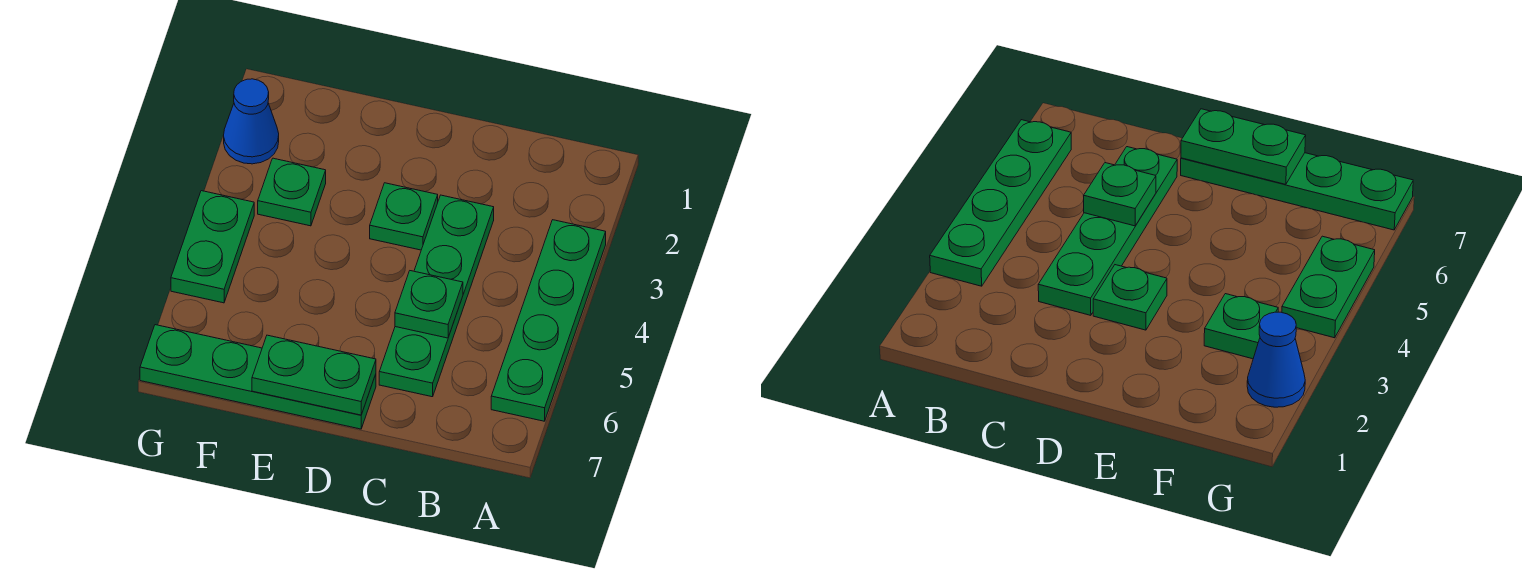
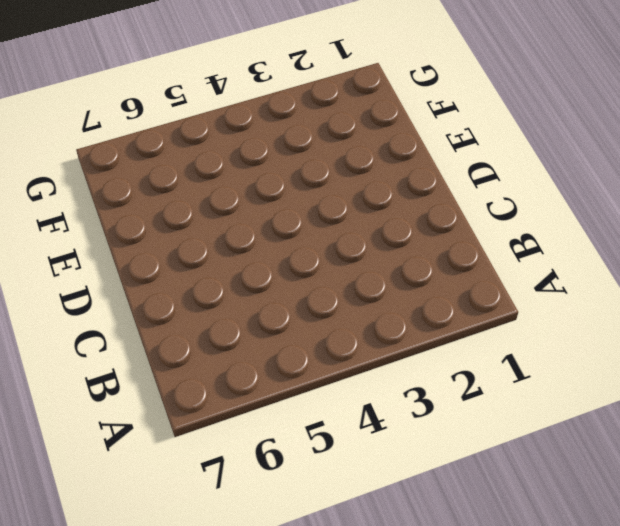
none -> green plate A3:A6 level 1
none -> green plate C3:C6 level 1

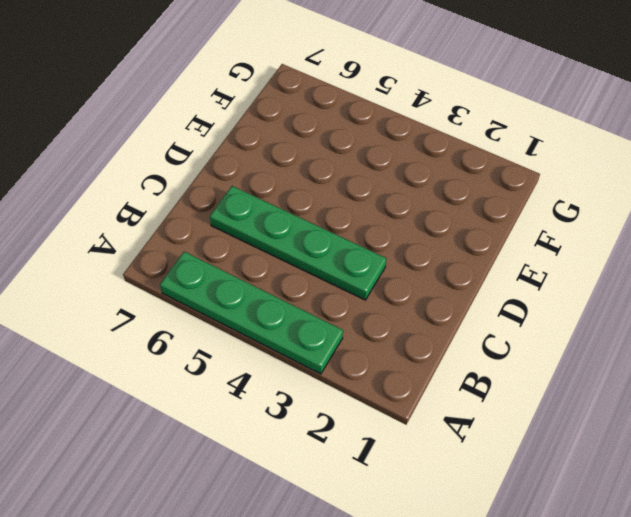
none -> green plate D3 level 1
none -> green plate D7:G7 level 1

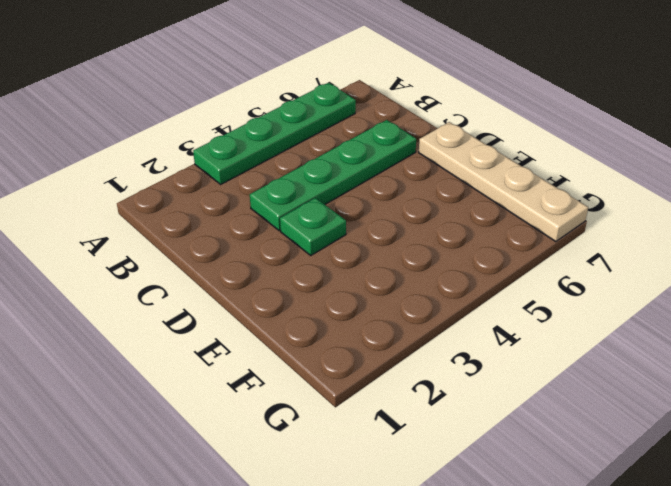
tan plate D7:G7 level 1 -> green plate D7:G7 level 1
none -> green plate F3 level 1
none -> blue cone G2 level 1

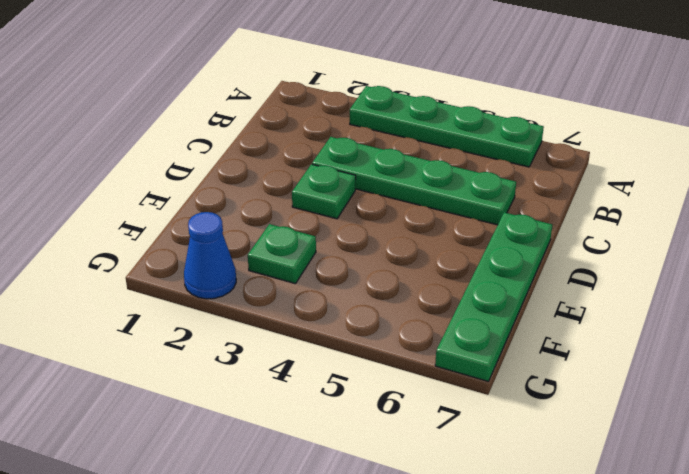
none -> green plate G4:G5 level 1
none -> green plate C5 level 2

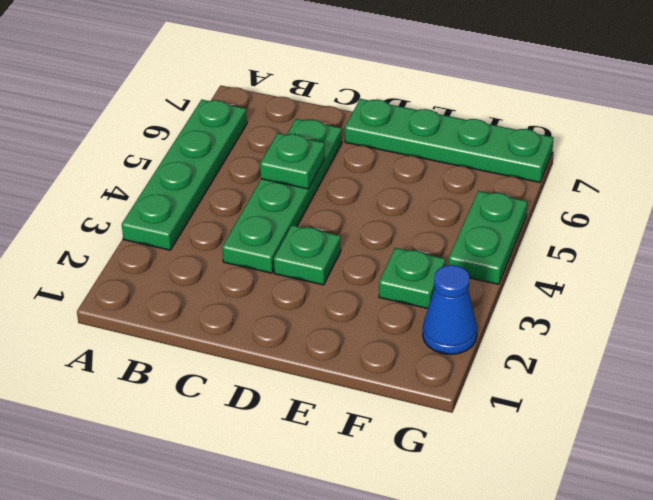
none -> green plate D7:E7 level 2

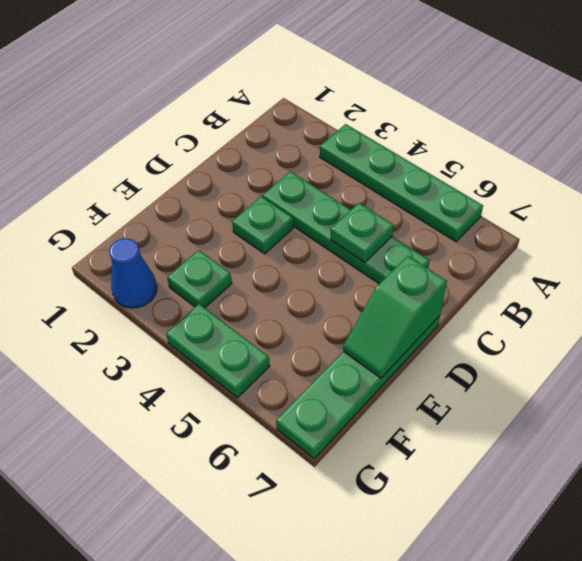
green slope D7:E7 level 2 top D -> green plate D7:E7 level 2

